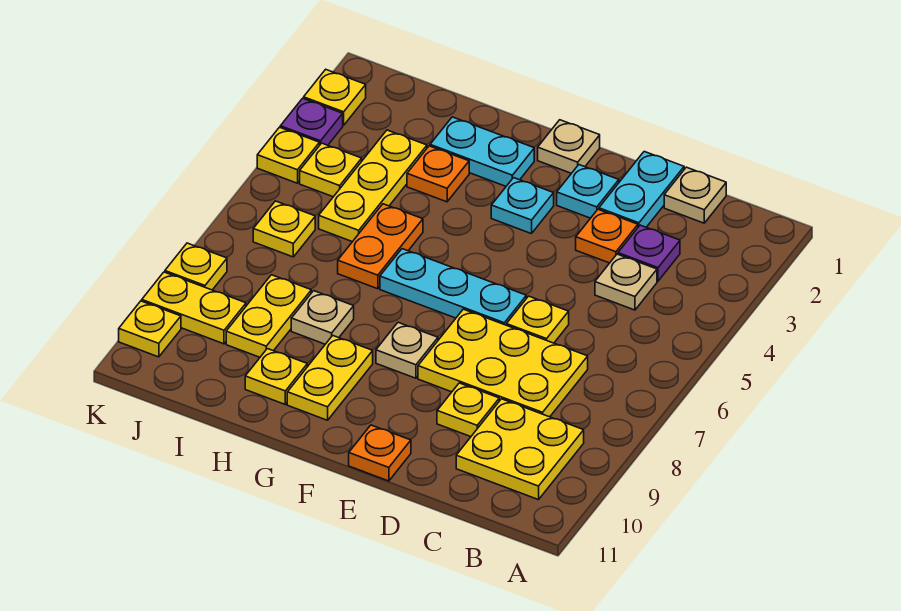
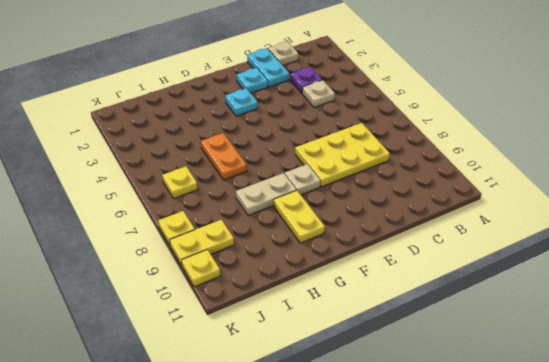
tan plate G8:H8 level 1 -> tan plate H8 level 1
none -> yellow plate B9:C10 level 1
none -> orange plate D3 level 1
none -> yellow plate D6 level 1
none -> yellow plate D9 level 1

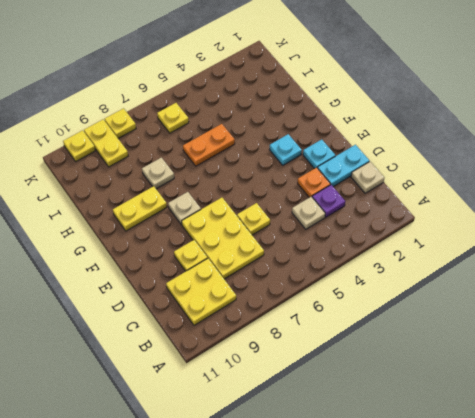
none -> cyan plate E6:G6 level 1
none -> orange plate E11 level 1
none -> tan plate F1 level 1
none -> cyan plate G2:H2 level 1

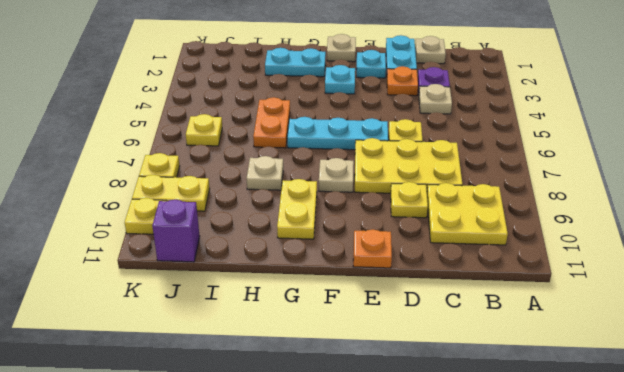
purple brick J11 level 1 -> none
none -> orange plate H3 level 1
none -> yellow plate H10 level 1
none -> yellow plate I3:I5 level 1
none -> yellow plate I8:I9 level 1

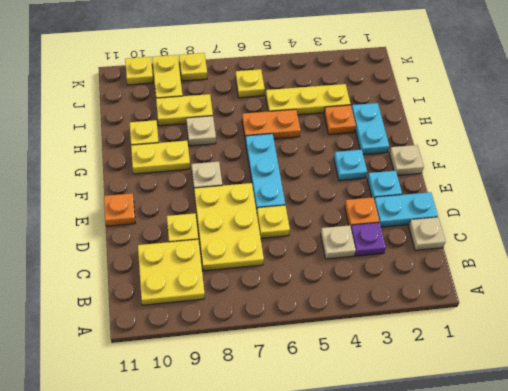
none -> yellow plate J4 level 1
none -> yellow plate K2 level 1
none -> purple plate K3 level 1
none -> yellow plate K4 level 1

